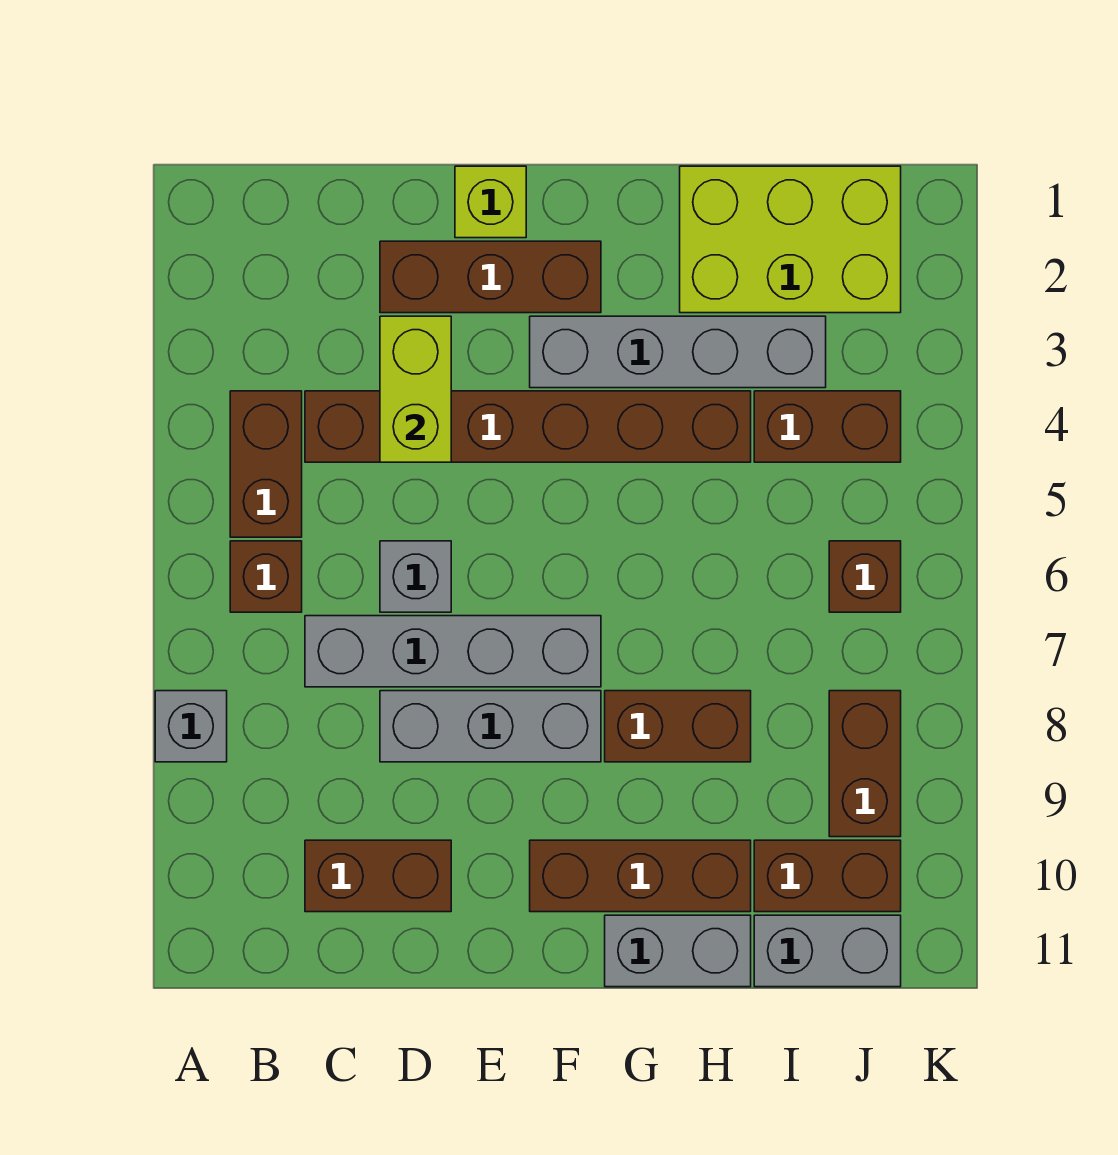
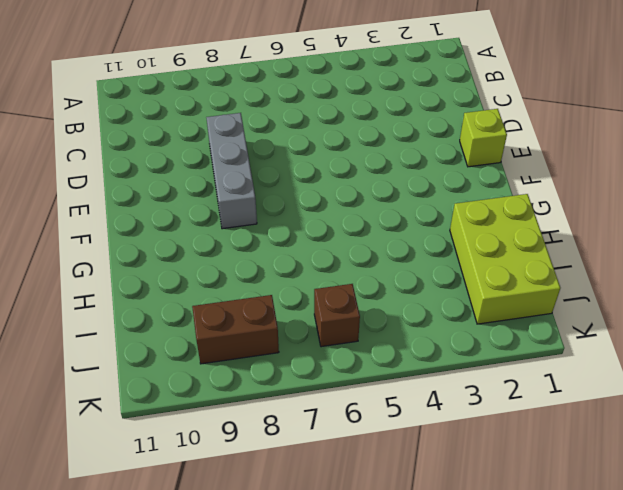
none -> grey brick A8 level 1
none -> brown brick B4:B5 level 1
none -> brown brick B6 level 1

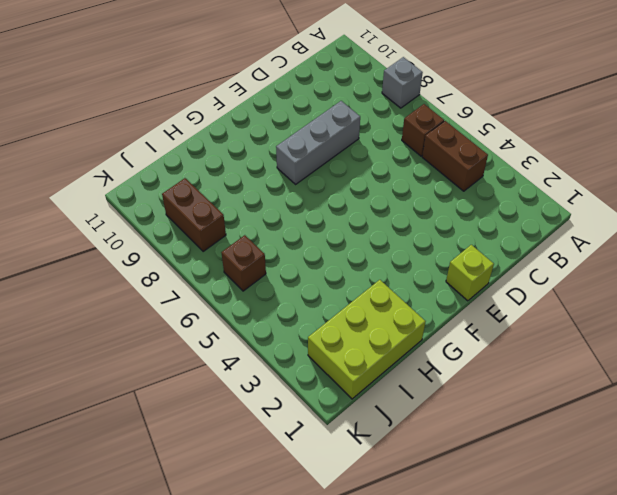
none -> brown brick C4:H4 level 1
none -> grey brick C7:F7 level 1
none -> brown brick C10:D10 level 1

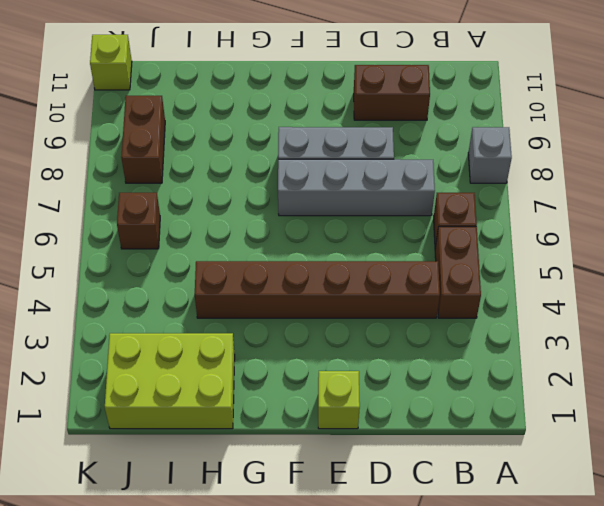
lime brick K11 level 1 -> none
none -> brown brick D2:F2 level 1
none -> grey brick D6 level 1
none -> grey brick F3:I3 level 1

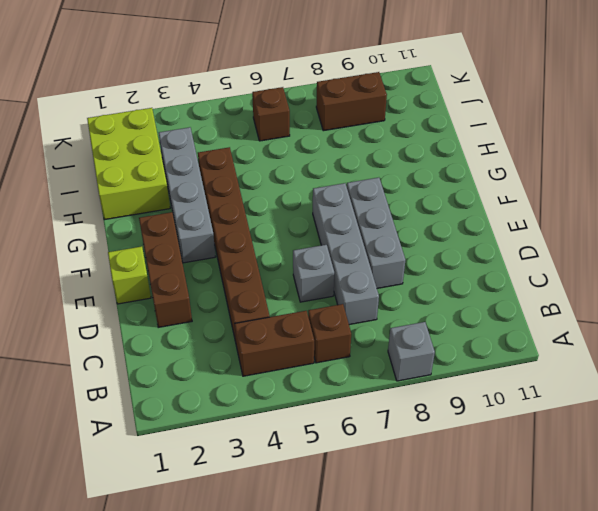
none -> brown brick C10:D10 level 1
none -> brown brick F10:H10 level 1
none -> brown brick G8:H8 level 1

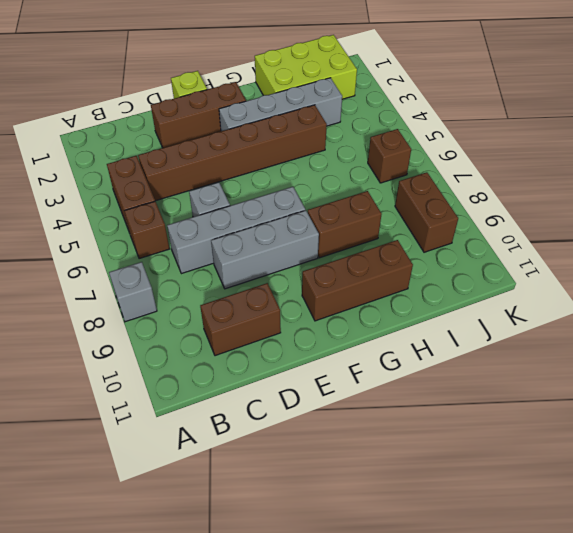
none -> grey brick G11:H11 level 1
none -> brown brick I4:J4 level 1
none -> brown brick I10:J10 level 1

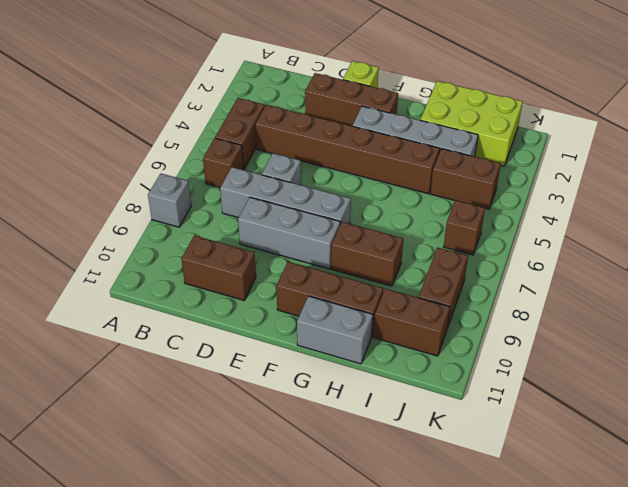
none -> grey brick I11:J11 level 1
none -> lime brick D3:D4 level 2

